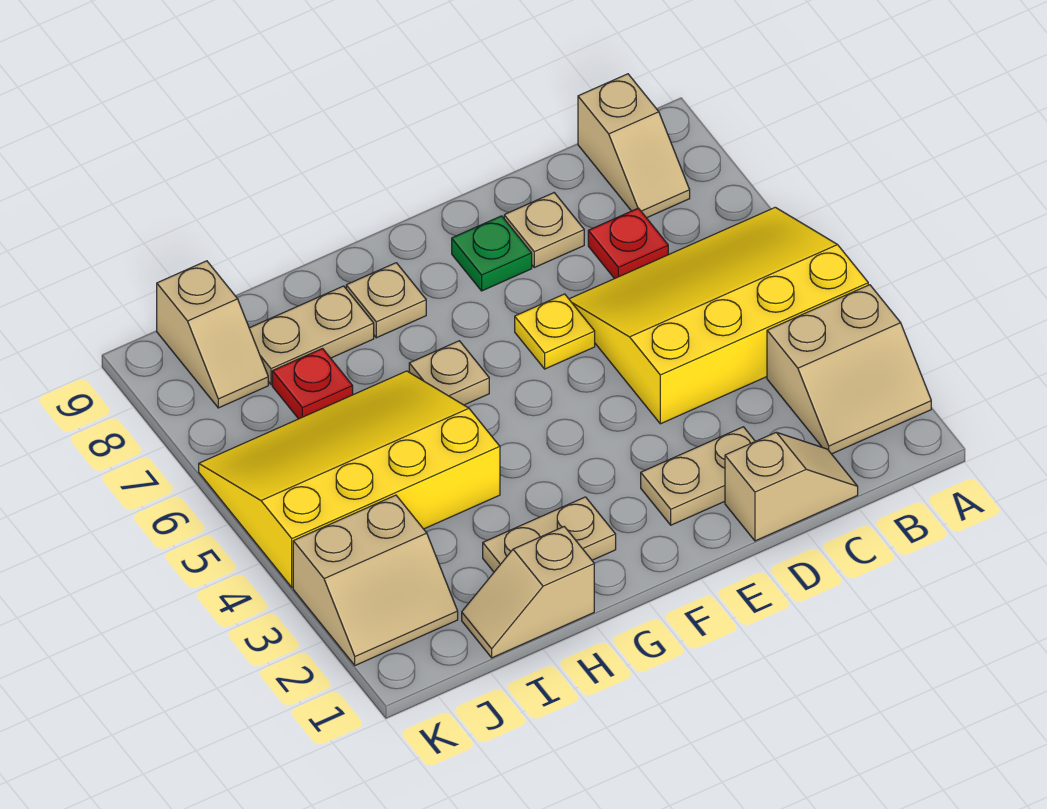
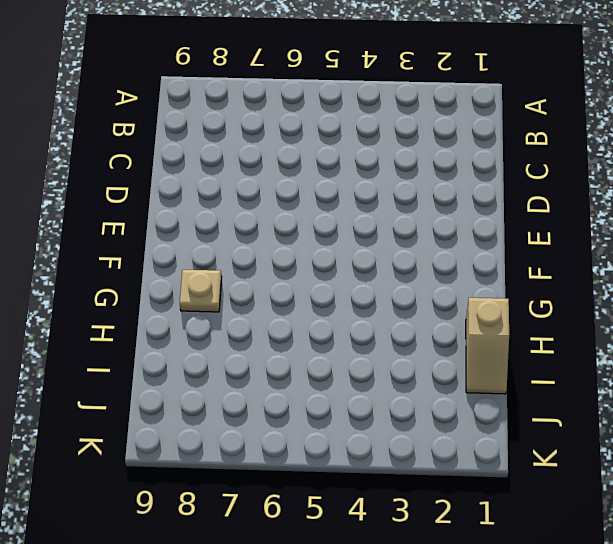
none -> tan slope A2:B3 level 1 top 3
none -> yellow slope A4:D6 level 1 top 4
none -> tan slope B8:B9 level 1 top 9

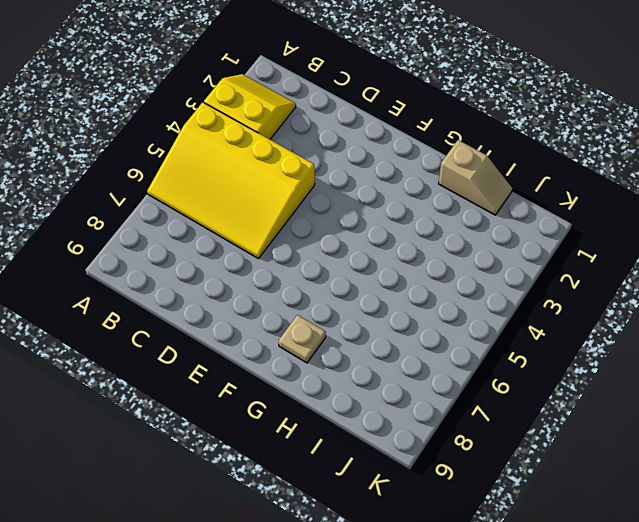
yellow slope A2:B3 level 1 top 3 -> tan slope A2:B3 level 1 top 3
none -> tan slope B8:B9 level 1 top 9
none -> tan slope C1:D1 level 1 top D
none -> red plate C7 level 1

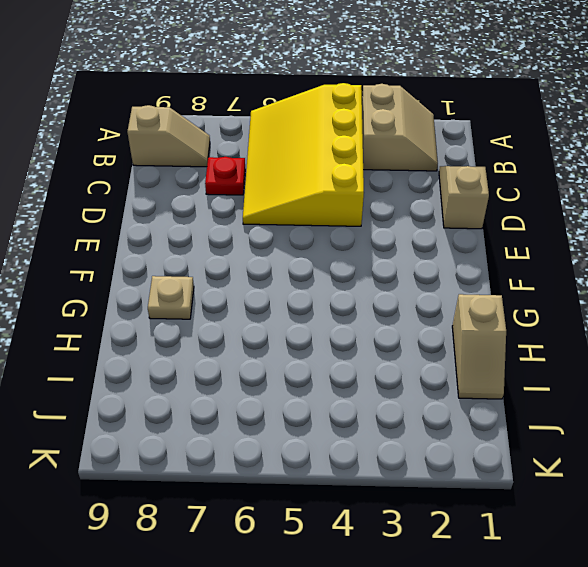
none -> tan plate D2:E2 level 1
none -> tan plate D8 level 1
none -> yellow plate E6 level 1

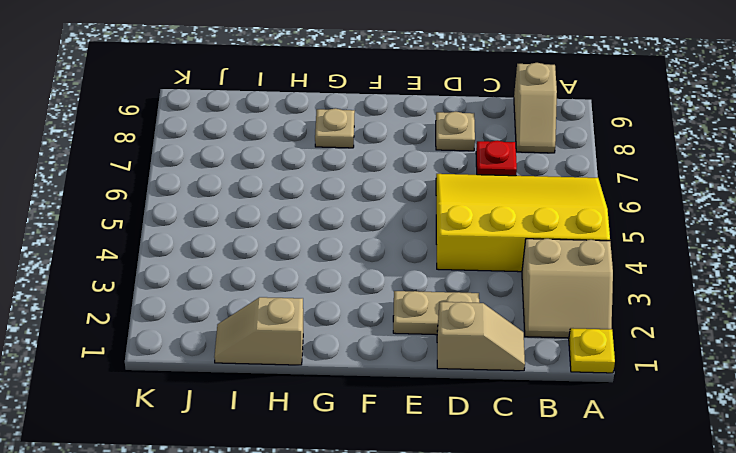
yellow plate A1 level 1 -> yellow plate E6 level 1
none -> green plate E8 level 1
none -> tan plate G2:H2 level 1
none -> tan plate G6 level 1

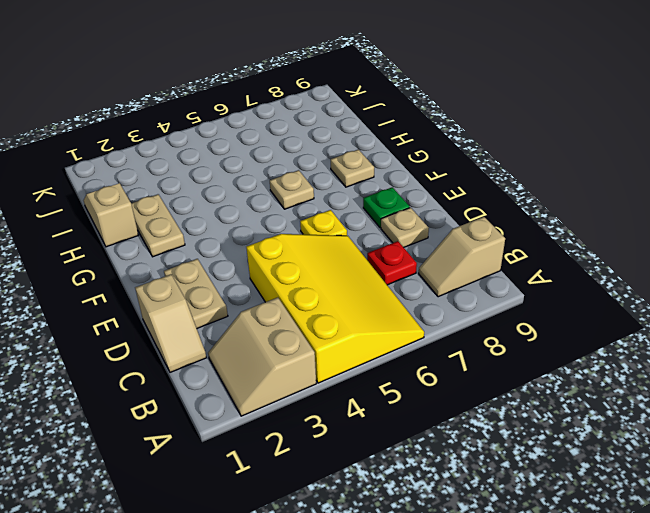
none -> yellow slope H4:K6 level 1 top 4
none -> tan plate H8:I8 level 1
none -> red plate I7 level 1

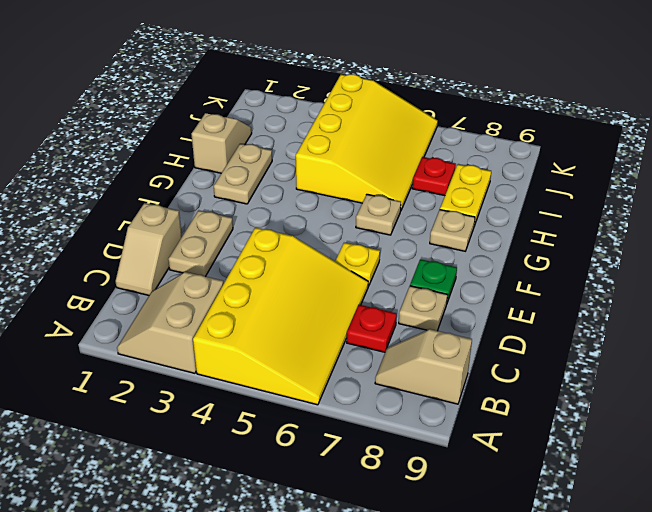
yellow plate H8:I8 level 1 -> tan plate H8:I8 level 1
none -> tan slope J2:K3 level 1 top 3
none -> tan slope J8:J9 level 1 top 9

